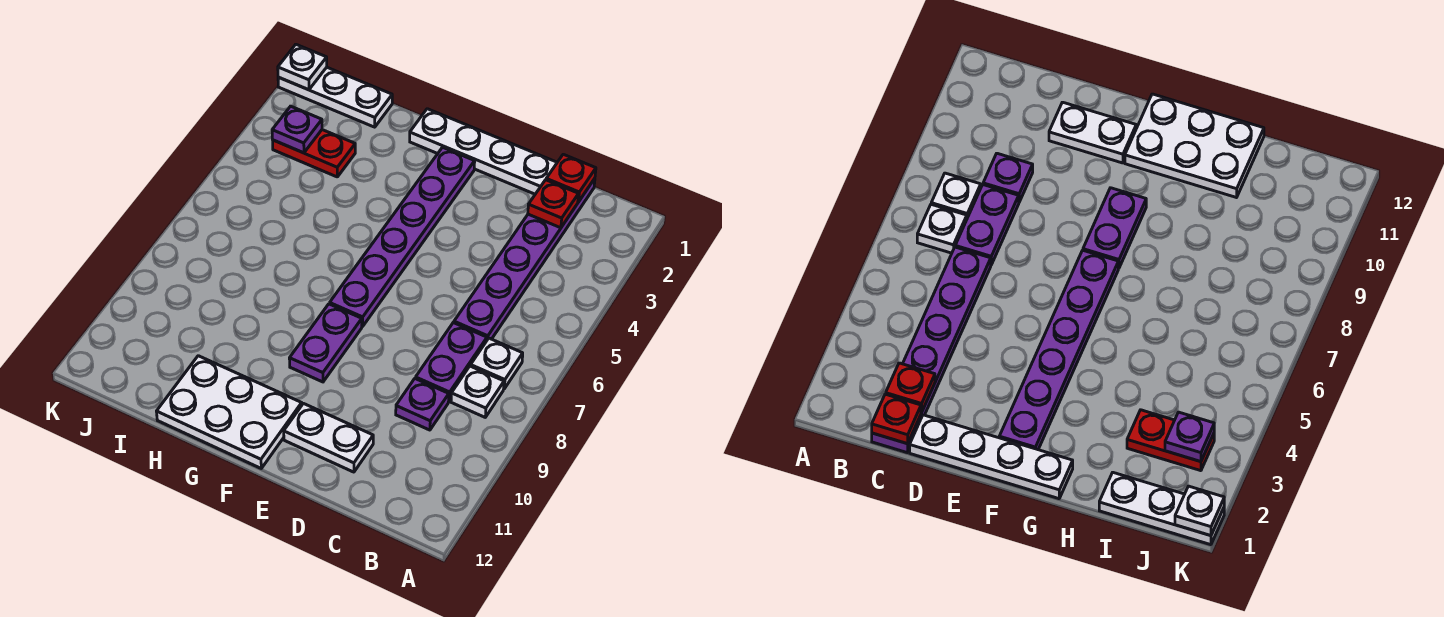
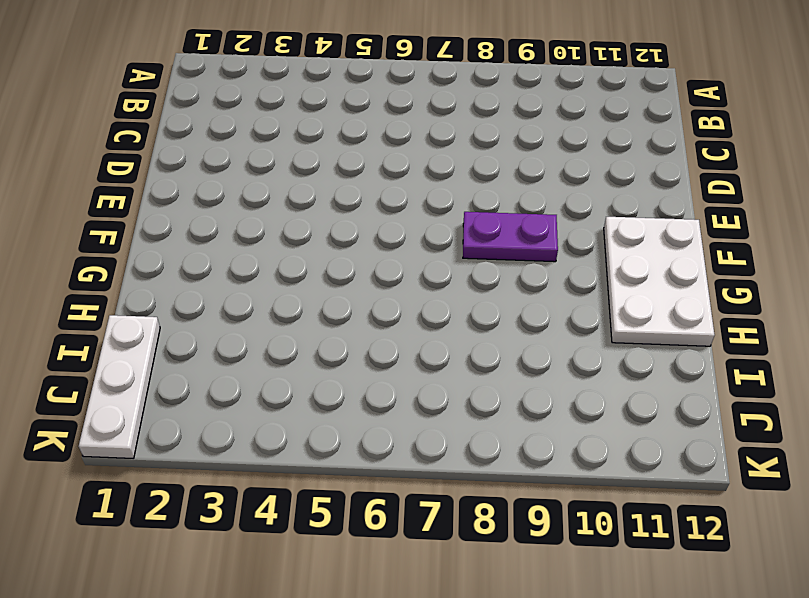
none -> white plate B7 level 1
none -> white plate B8 level 1
none -> purple plate C1:C6 level 1

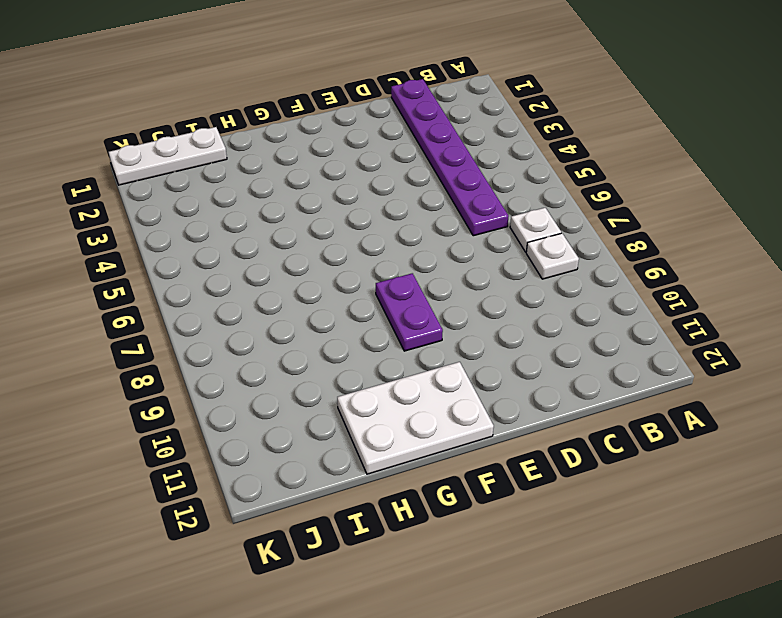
none -> purple plate C7:C8 level 1
none -> purple plate C9 level 1
none -> white plate D1:G1 level 1

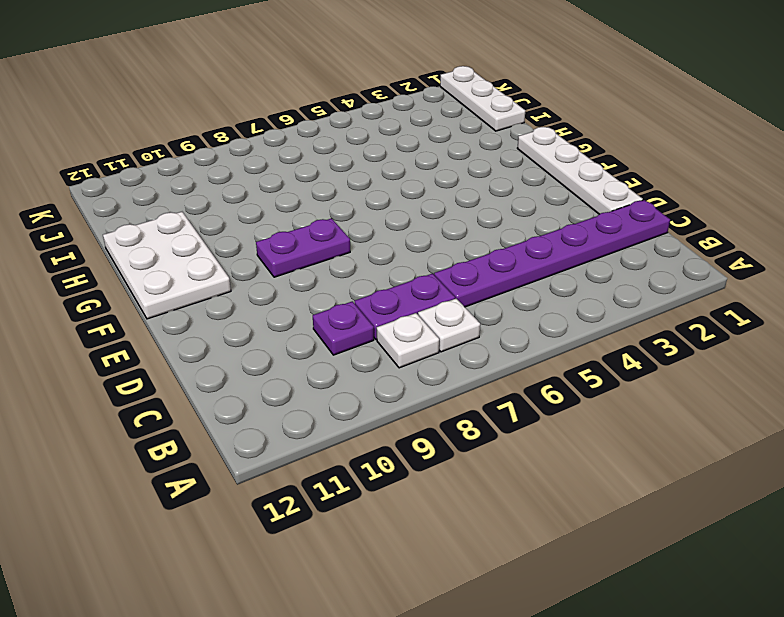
none -> white plate D11:E11 level 1
none -> purple plate F2:F7 level 1
none -> red plate I3:J3 level 1

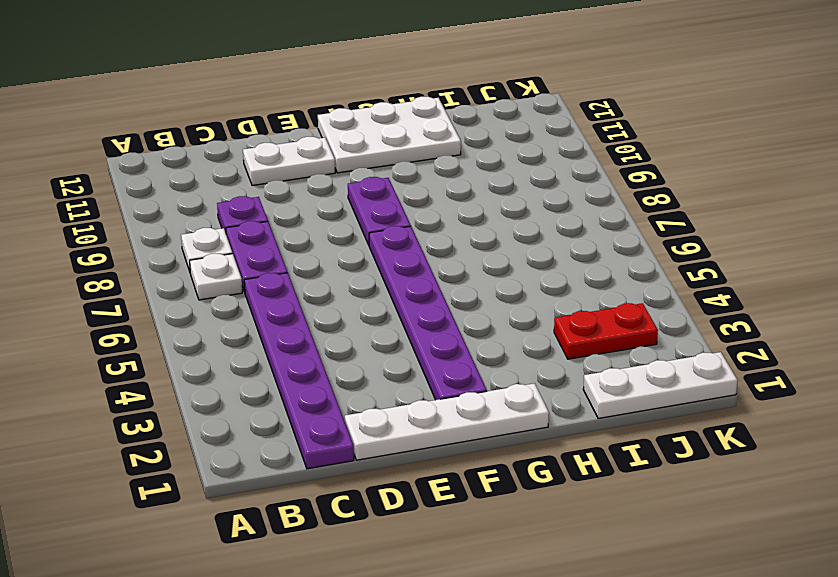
none -> red plate C1 level 2
none -> red plate C2 level 2
none -> purple plate J3 level 2

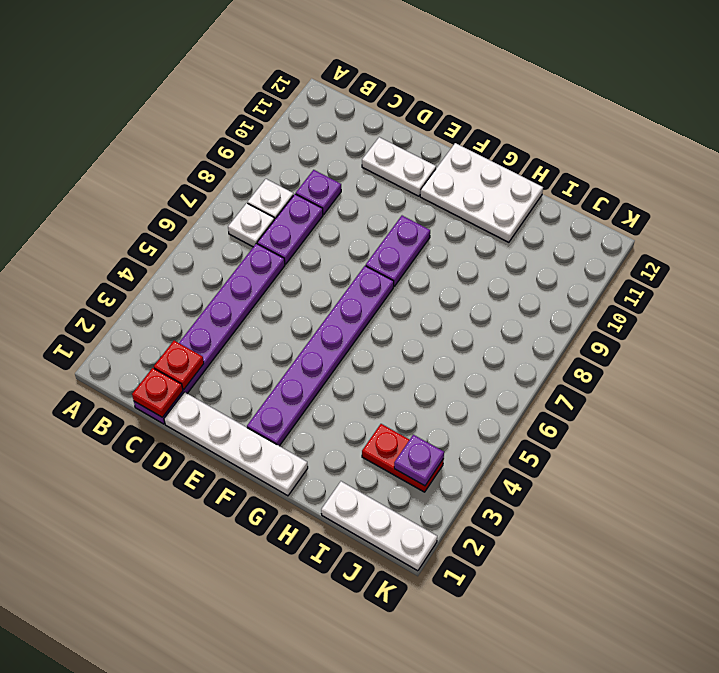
none -> white plate K1 level 2

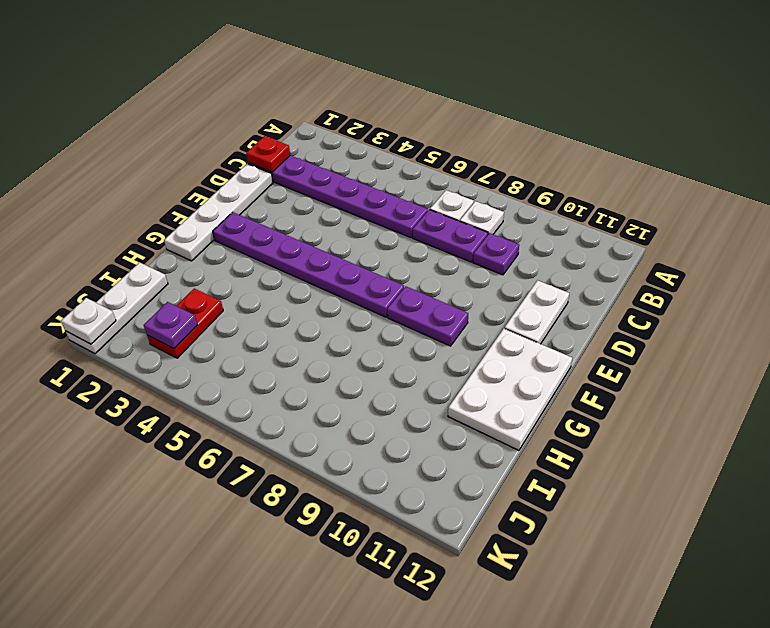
none -> red plate C2 level 2

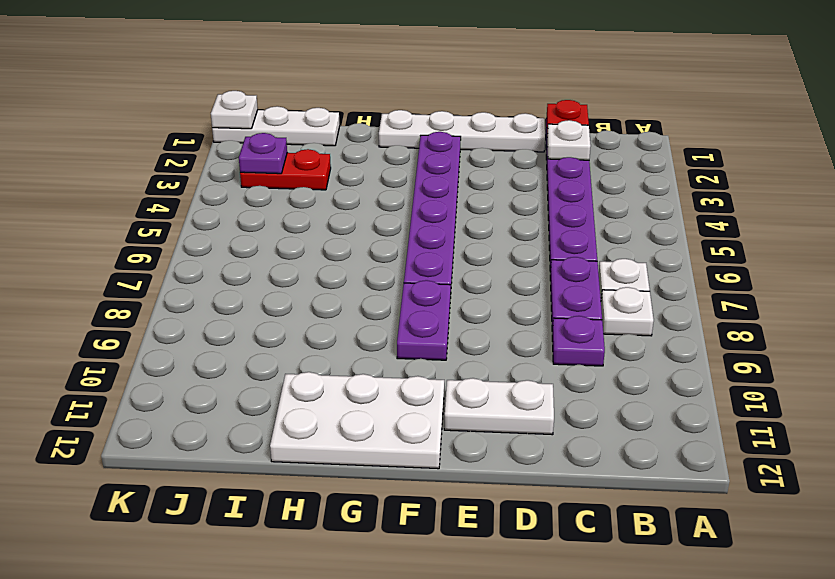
white plate C2 level 2 -> red plate C2 level 2

